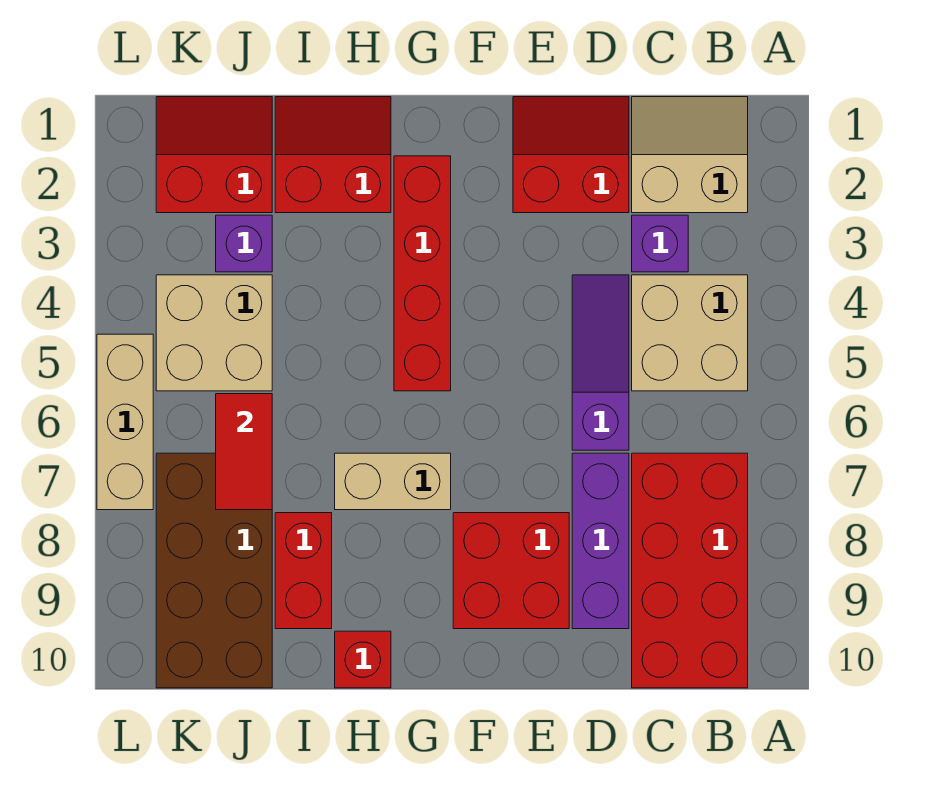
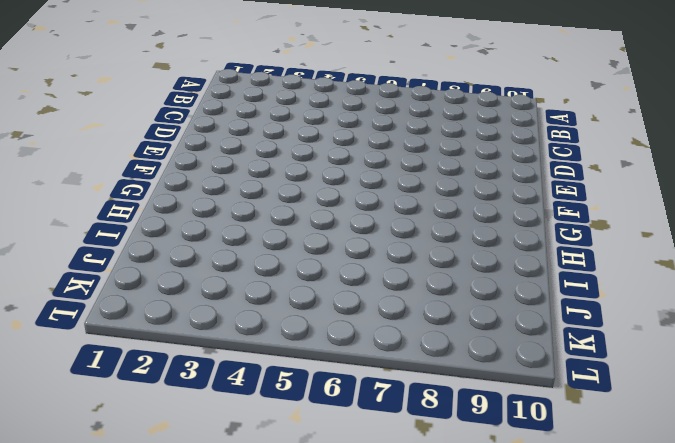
none -> tan slope B1:C2 level 1 top 2
none -> tan brick B4:C5 level 1
none -> red brick B7:C10 level 1

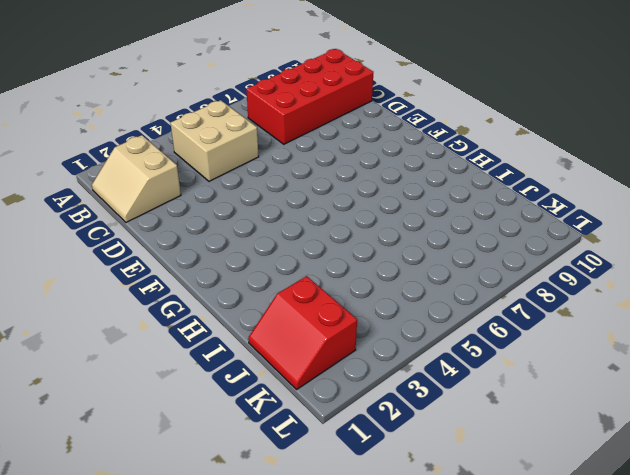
none -> purple brick C3 level 1
none -> red slope D1:E2 level 1 top 2
none -> purple slope D4:D6 level 1 top 6

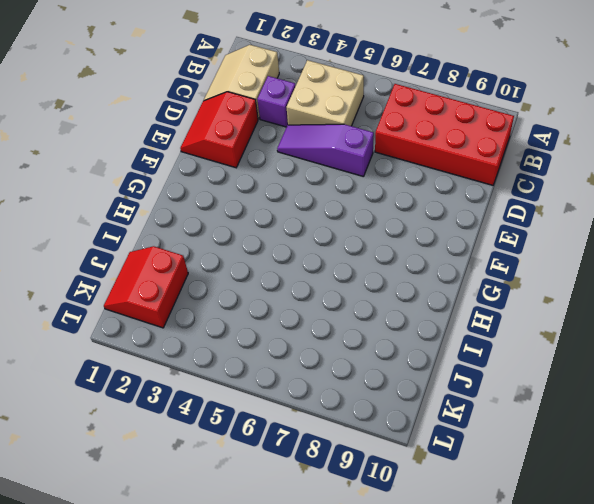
none -> purple brick D7:D9 level 1
none -> red brick E8:F9 level 1
none -> red brick G2:G5 level 1

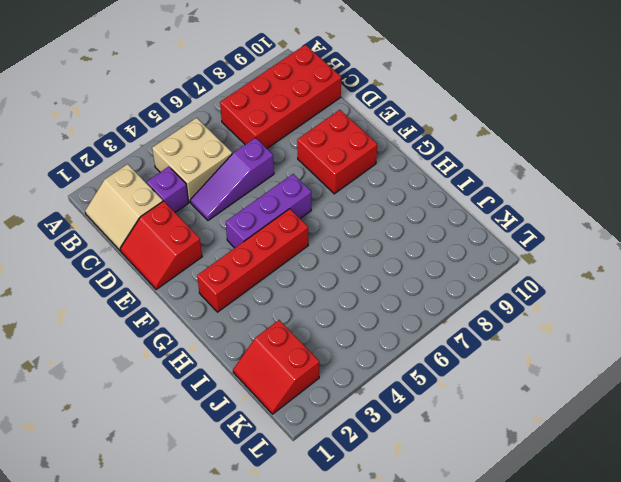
purple brick F4:F6 level 1 -> purple brick D7:D9 level 1
none -> tan brick G7:H7 level 1
none -> red slope H1:I2 level 1 top 2
none -> red brick H10 level 1

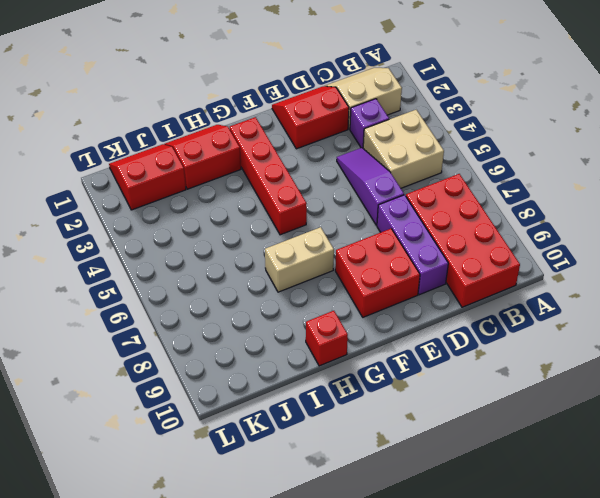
none -> red brick I8:I9 level 1
none -> purple brick J3 level 1
none -> tan brick J4:K5 level 1

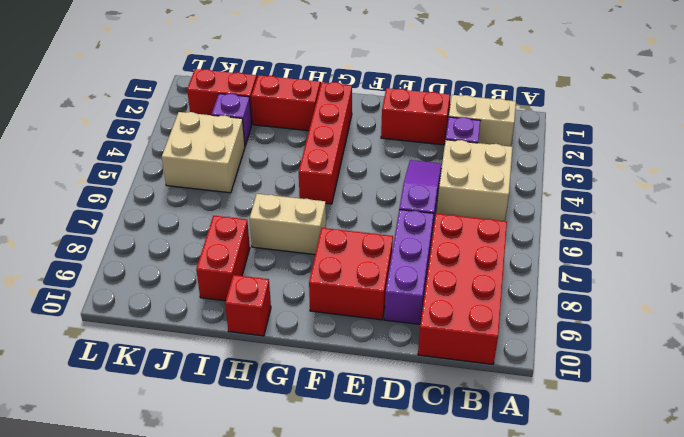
none -> brown brick J7:K10 level 1
none -> tan brick L5:L7 level 1
none -> red tile J6:J7 level 2

